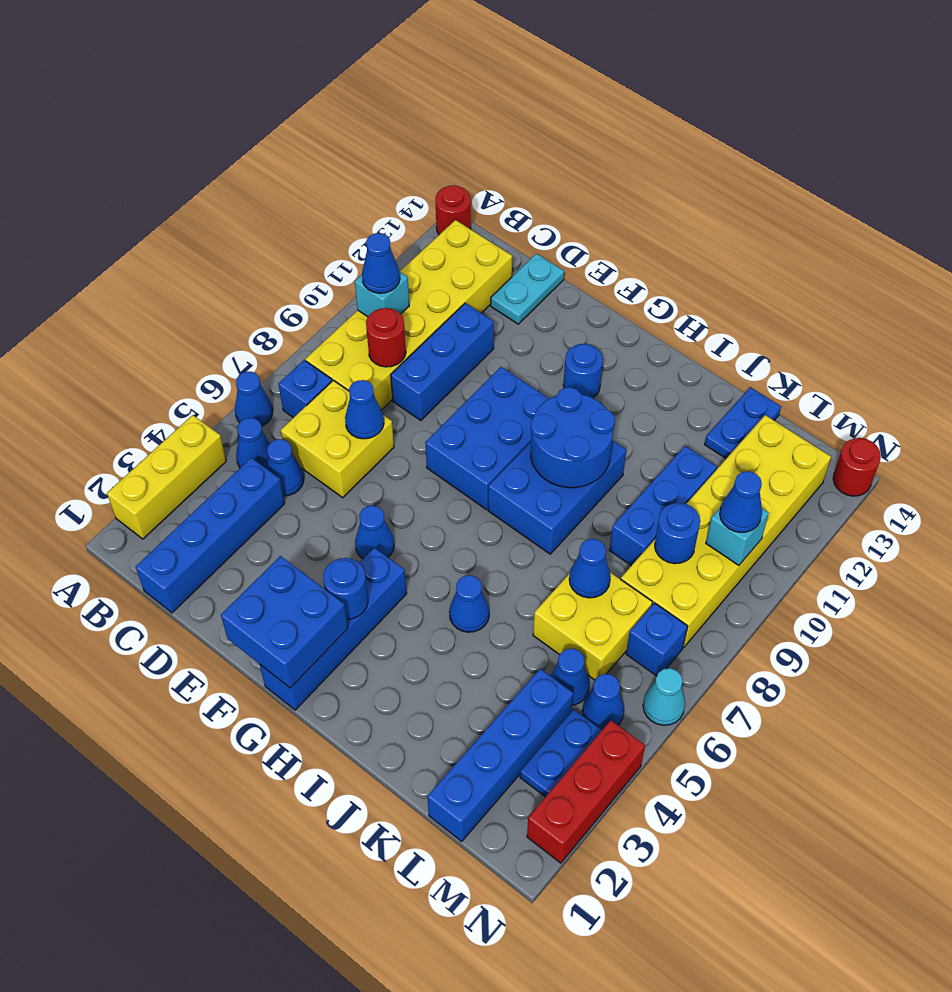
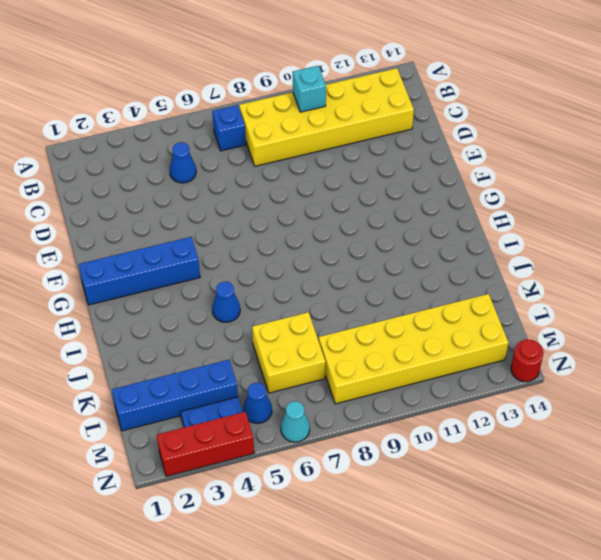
none -> yellow brick A2:A4 level 1
none -> blue cone A6 level 1
none -> red round brick A14 level 1
none -> blue cone B5 level 1

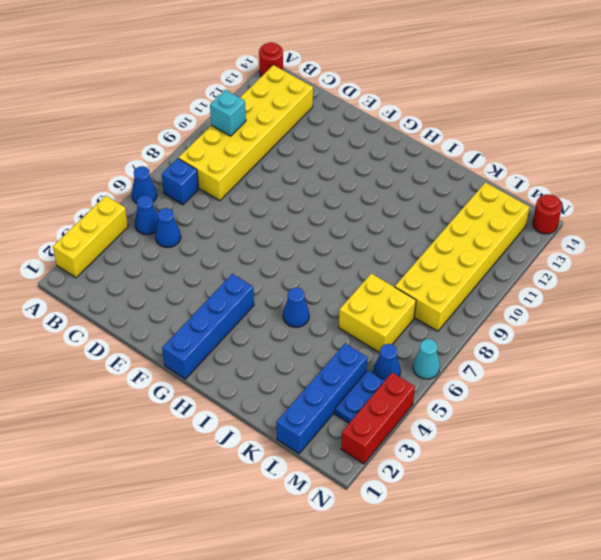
none -> blue brick C1:C4 level 1
none -> yellow brick C6:D7 level 1
none -> blue brick D9:D11 level 1
none -> cyan plate D13:D14 level 1

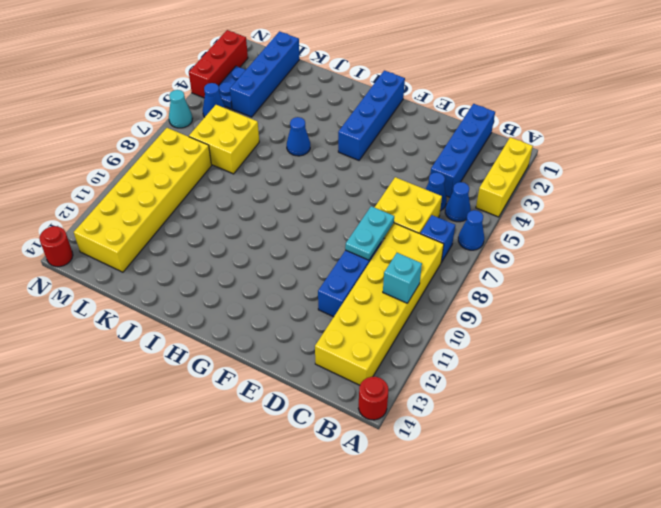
cyan plate D8:D9 level 2 -> cyan plate D13:D14 level 1
none -> blue cone F5 level 1
none -> blue brick F8:G10 level 1
none -> blue round brick G12 level 1
none -> blue brick H8:I10 level 1

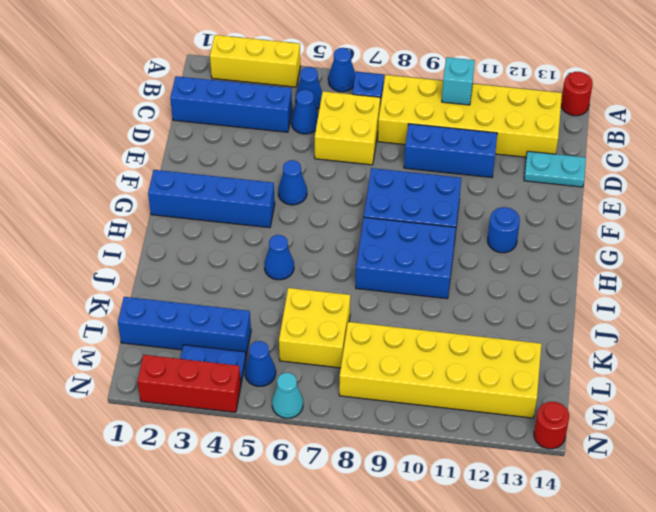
none -> blue brick K9:K11 level 1
none -> blue plate K13:K14 level 1
none -> blue cone L5 level 1
none -> blue brick M7 level 1

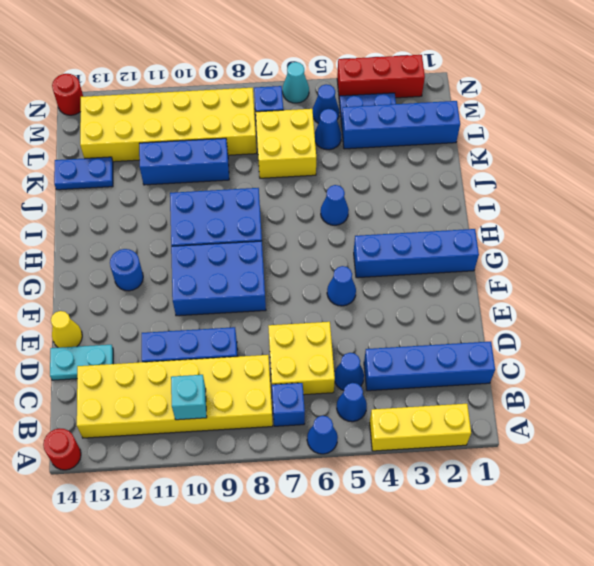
yellow cone E14 level 1 -> none
none -> red round brick C9 level 2
none -> blue cone D7 level 2
none -> blue brick F1:G2 level 2
none -> blue round brick G3 level 2

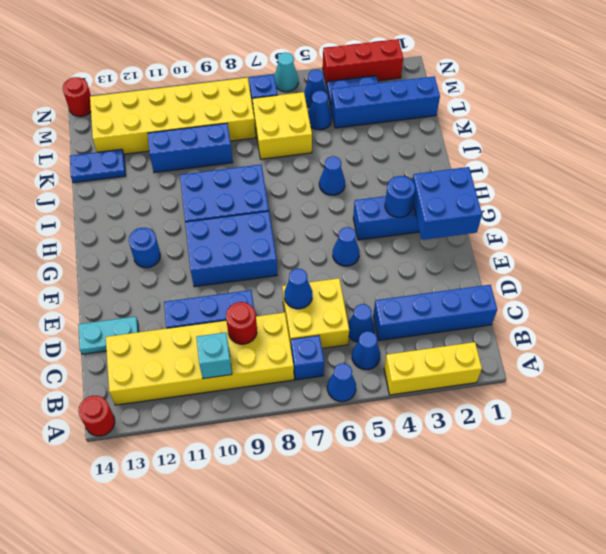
none -> blue round brick H9:I10 level 2
none -> blue cone K7 level 2
none -> blue round brick L9 level 2
none -> cyan brick M10 level 2

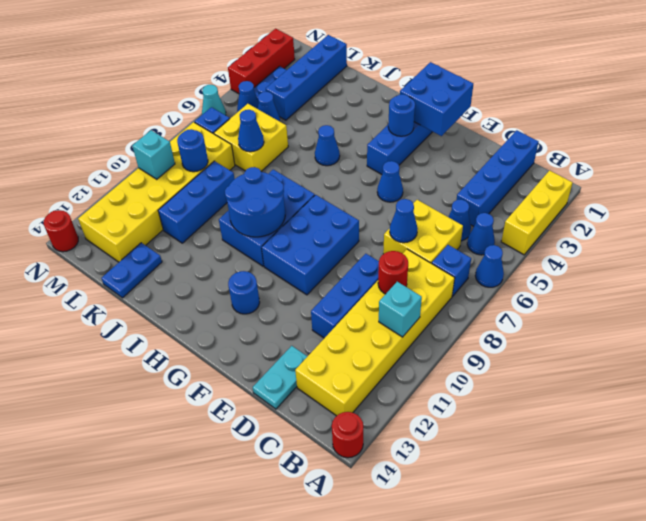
none -> blue cone B10 level 3
none -> blue cone M10 level 3

